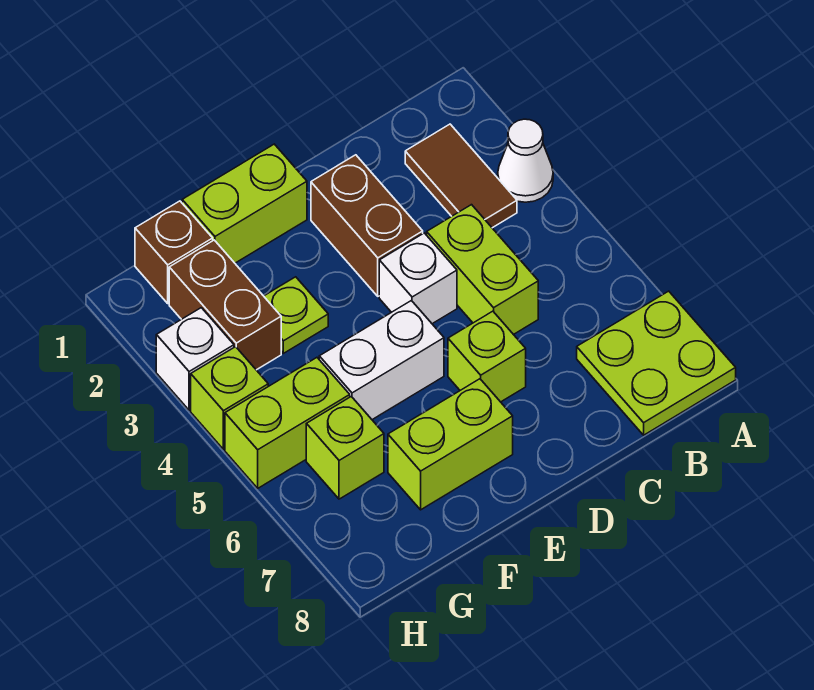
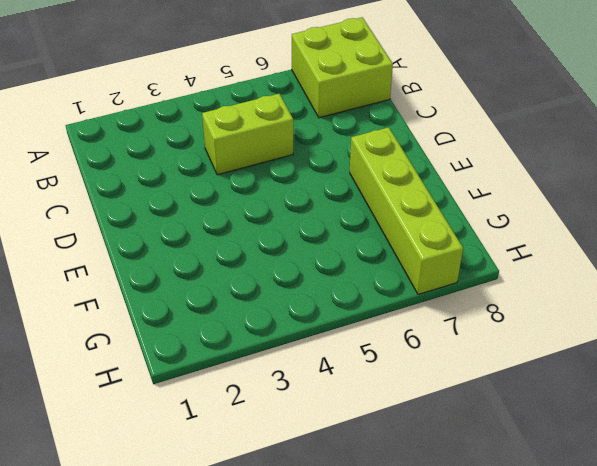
lime brick A7:B8 level 1 -> lime plate A7:B8 level 1
lime brick E7:H7 level 1 -> lime brick E7:F7 level 1
none -> white cone A3 level 1
none -> brown tile B2:B3 level 1
none -> brown brick D2:D3 level 1

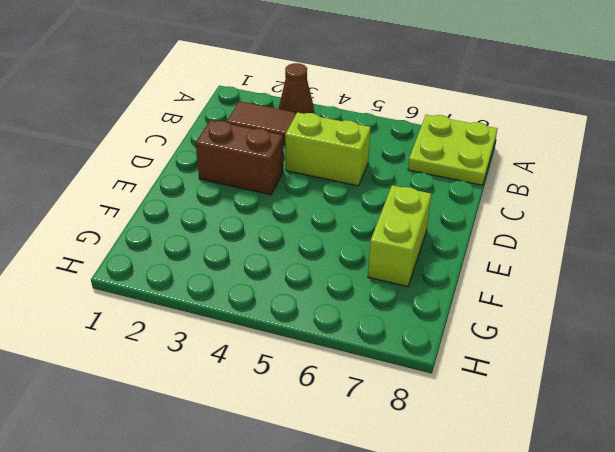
brown cone A3 level 1 -> white cone A3 level 1
none -> white brick D4 level 1
none -> lime brick D6 level 1
none -> lime brick E1:F1 level 1

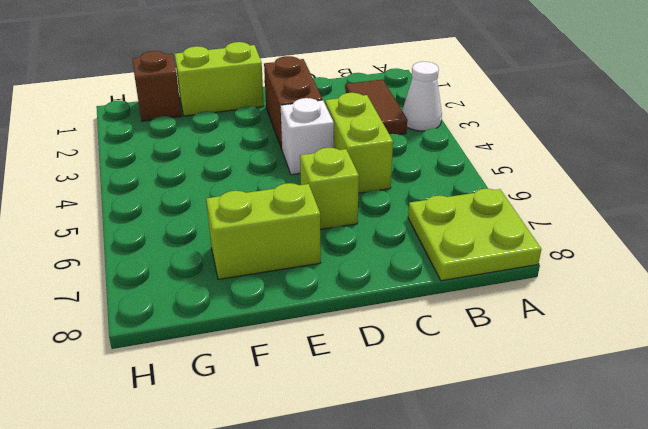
none -> white brick E5:F5 level 1
none -> lime plate F3 level 1
none -> brown brick G2:G3 level 1

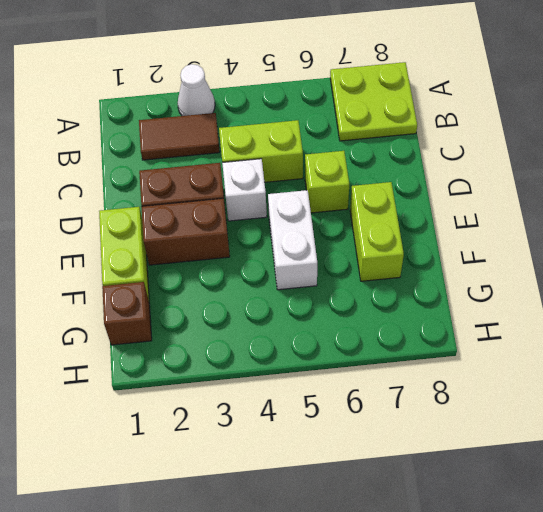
brown brick E2:E3 level 1 -> brown brick G2:G3 level 1
none -> lime plate F3 level 1
none -> lime brick G5:H5 level 1
none -> lime brick G6 level 1

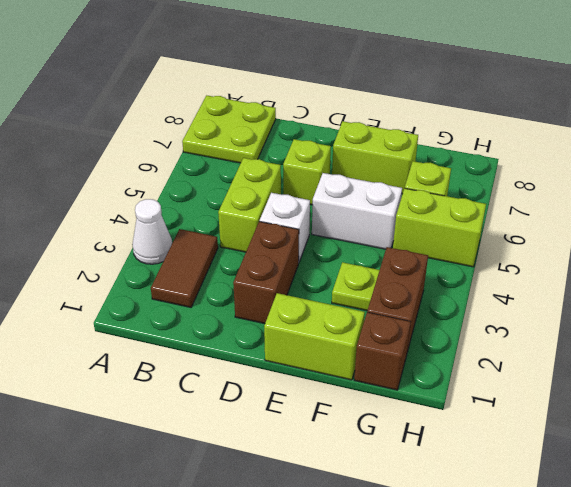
none -> white brick H3 level 1
none -> lime brick H4 level 1

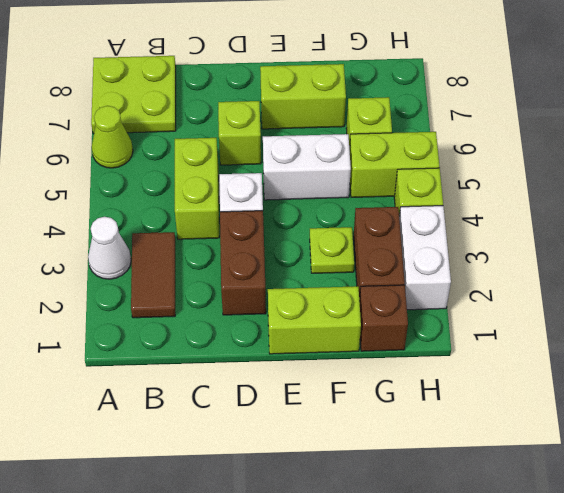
lime cone A6 level 1 -> none
white brick H2:H3 level 1 -> white brick H3 level 1

